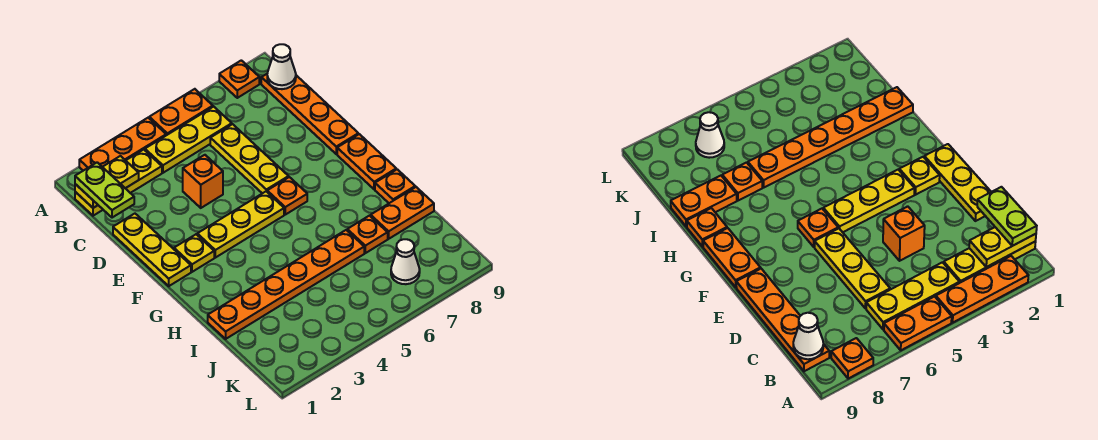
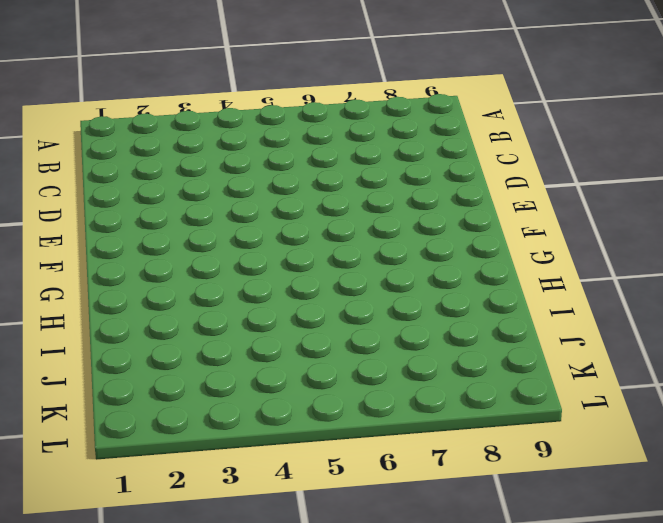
none -> orange plate A2:A4 level 1
none -> orange plate A5:A6 level 1
none -> orange plate A8 level 1

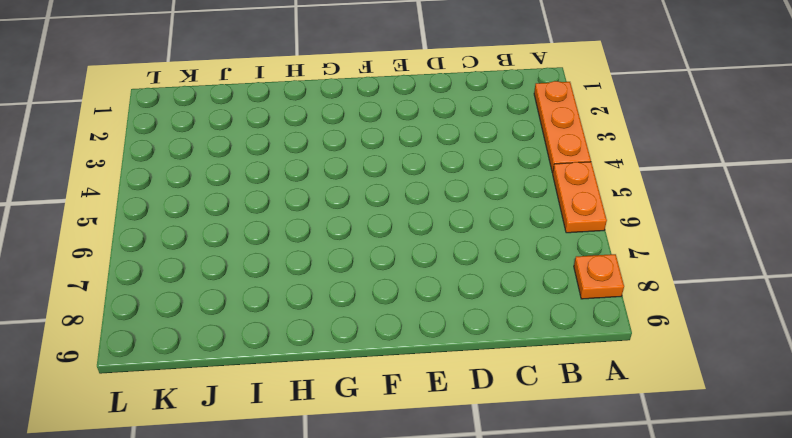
none -> yellow plate B1:B3 level 1
none -> yellow plate B4:B6 level 1
none -> orange plate B9:E9 level 1

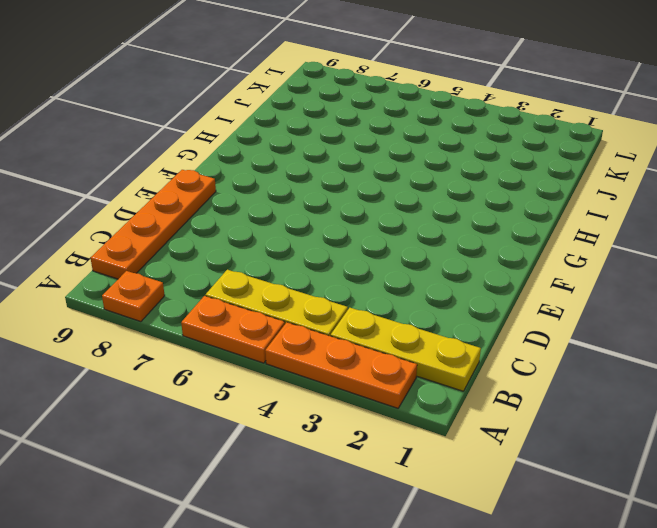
none -> yellow plate C6:E6 level 1
none -> yellow plate D1:F1 level 1
none -> orange brick D4 level 1

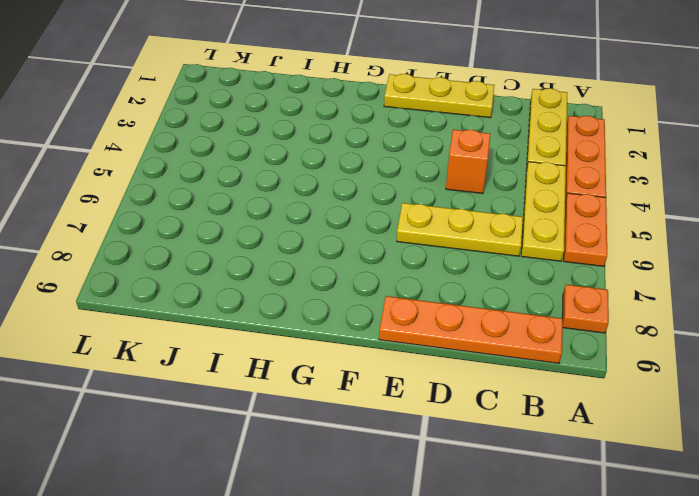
none -> yellow plate F2 level 1
none -> yellow plate F3:F5 level 1
none -> orange plate F6 level 1

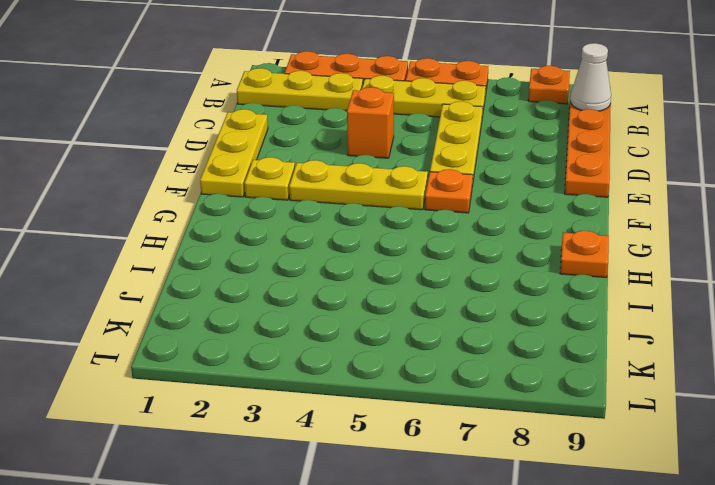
none -> orange plate F9:G9 level 1
none -> orange plate I1:I6 level 1
none -> orange plate I7 level 1

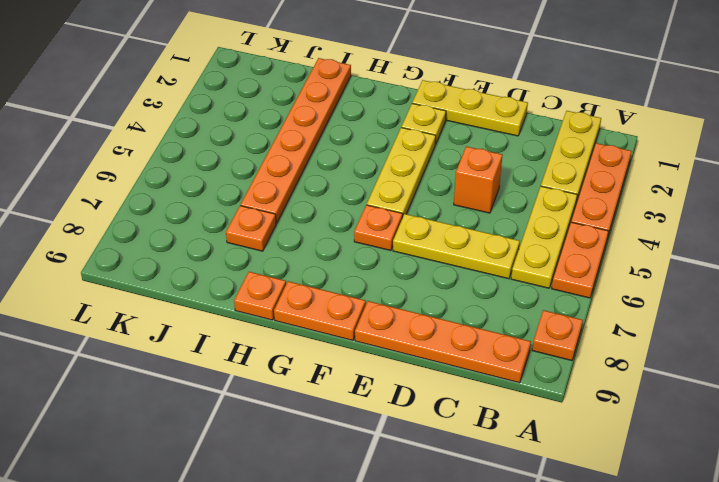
none -> orange plate I8:I9 level 1
none -> white cone K7 level 1
none -> yellow plate B1:B2 level 2

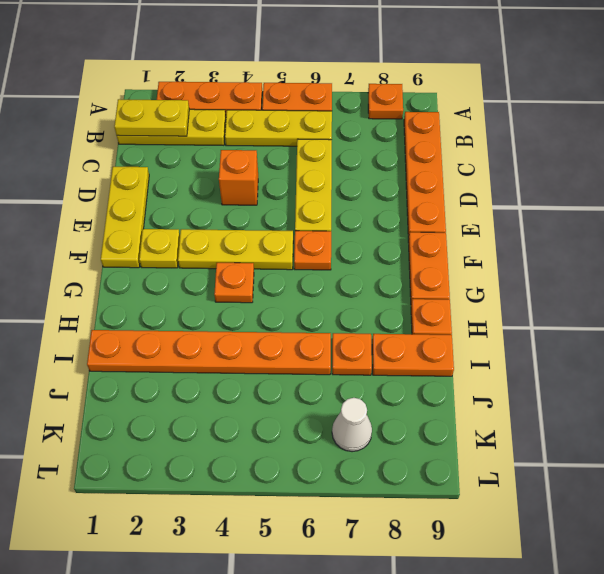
orange plate G4 level 1 -> none
none -> white cone B9 level 2
none -> lime plate B1:C1 level 3

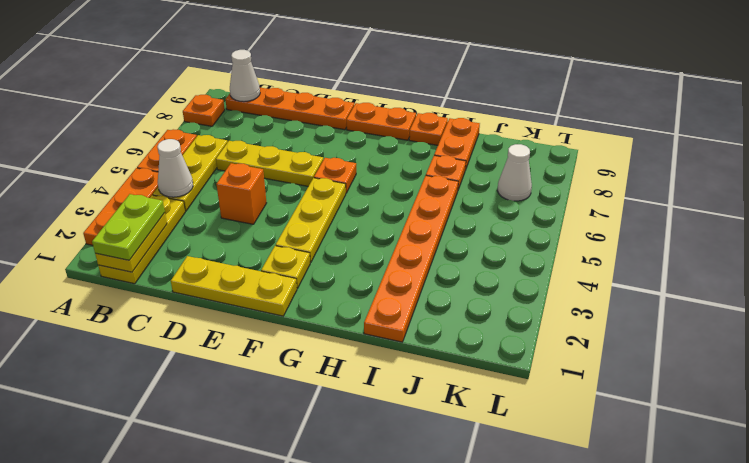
lime plate B1:B2 level 3 -> lime plate B1:C1 level 3
white cone B4 level 2 -> none

